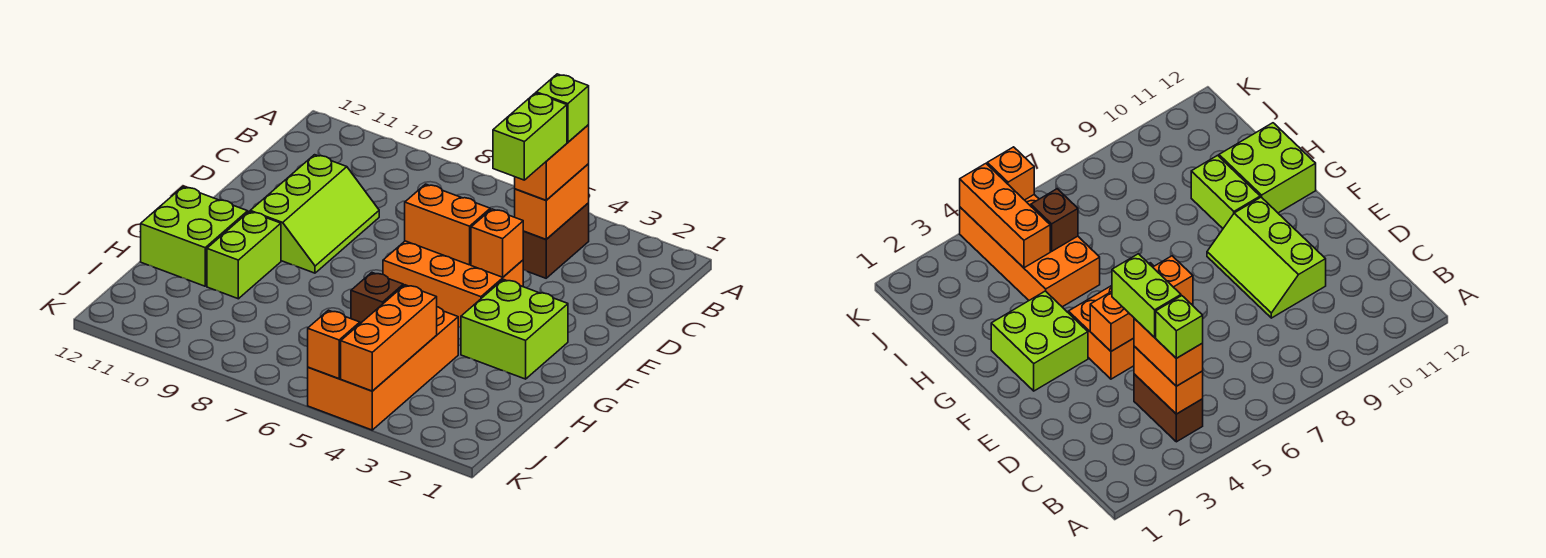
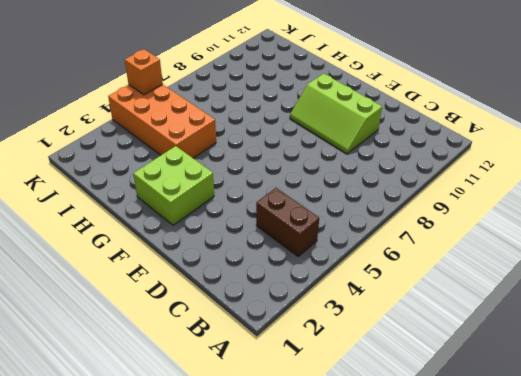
none -> orange brick E4:F6 level 1
none -> lime brick G10:H10 level 1
none -> lime brick G11:H12 level 1

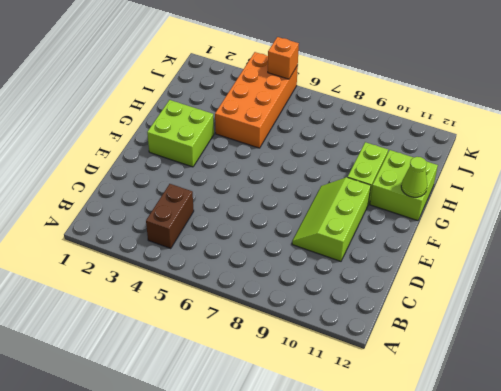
lime cone G12 level 2 -> none
none -> orange brick E4:F6 level 1
none -> orange brick B4:C4 level 2
none -> orange brick E4 level 2

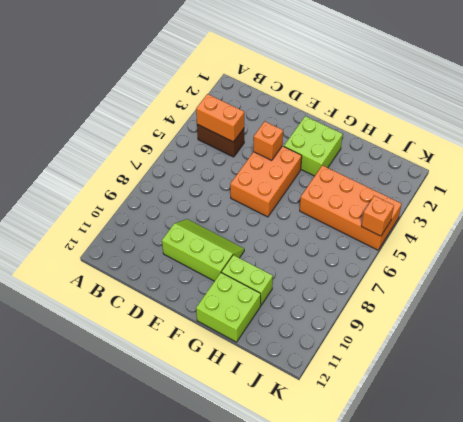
none -> orange brick E5:E6 level 2
none -> orange brick I4:K4 level 2
none -> brown brick I5 level 2

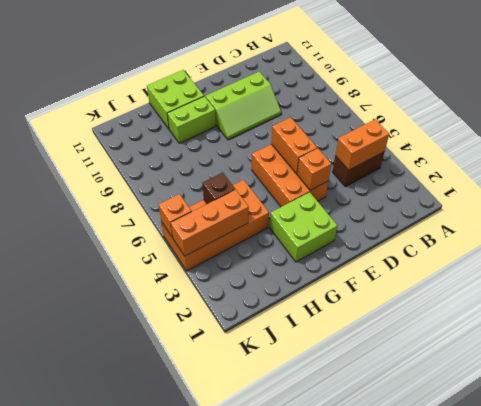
none -> orange brick B4:C4 level 3
none -> lime brick B4 level 4
none -> lime brick C4:D4 level 4

